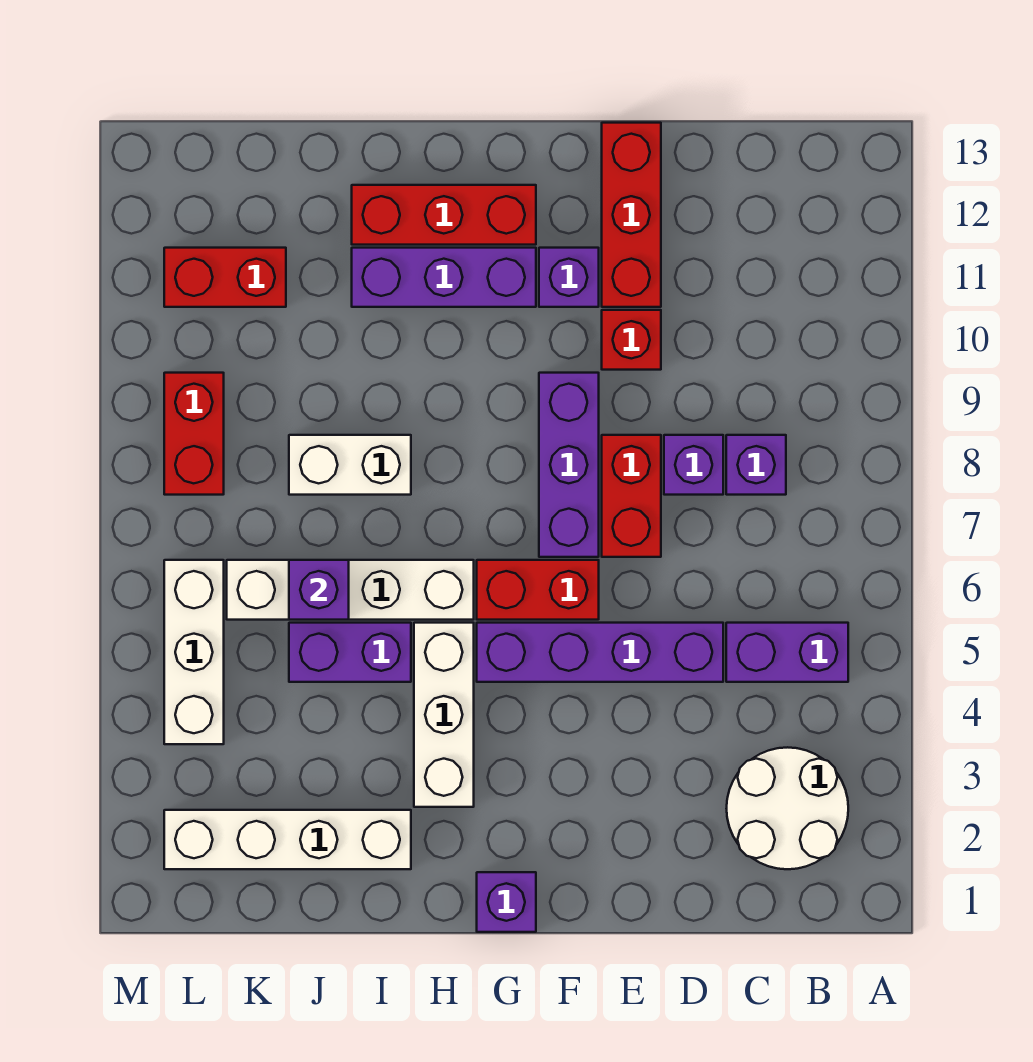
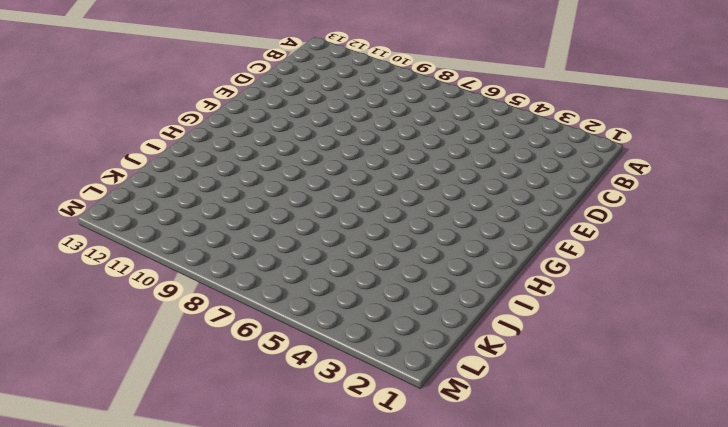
none -> white round brick B2:C3 level 1
none -> purple brick B5:C5 level 1
none -> purple brick C8 level 1

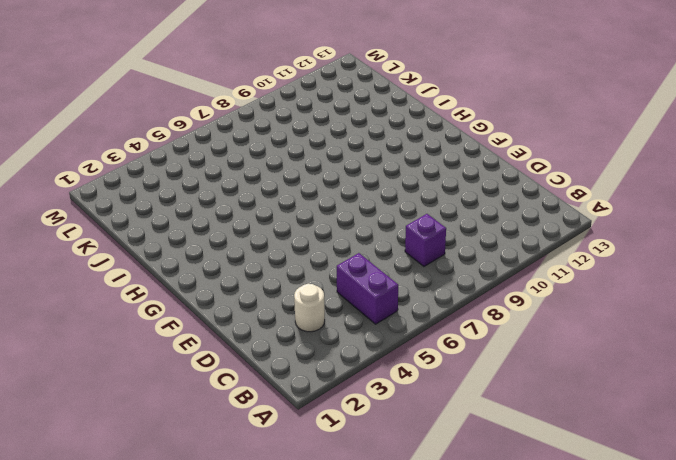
white round brick C3 level 1 -> white round brick B2:C3 level 1
none -> purple brick D5:G5 level 1
none -> purple brick D8 level 1
none -> red brick E7:E8 level 1

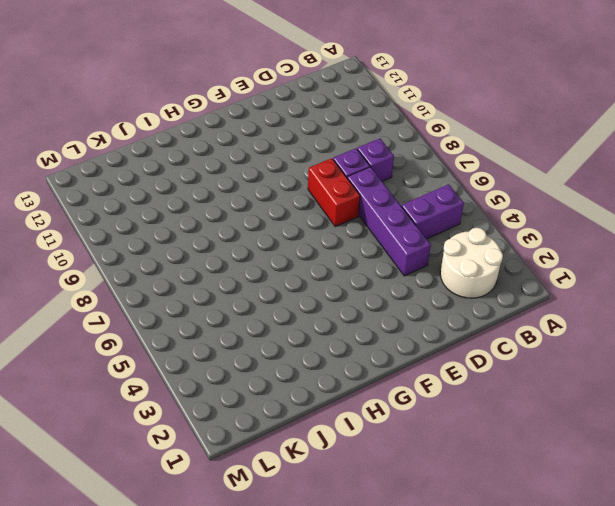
purple brick D4:D7 level 1 -> purple brick D5:G5 level 1
none -> red brick E10 level 1
none -> red brick E11:E13 level 1
none -> red brick F6:G6 level 1

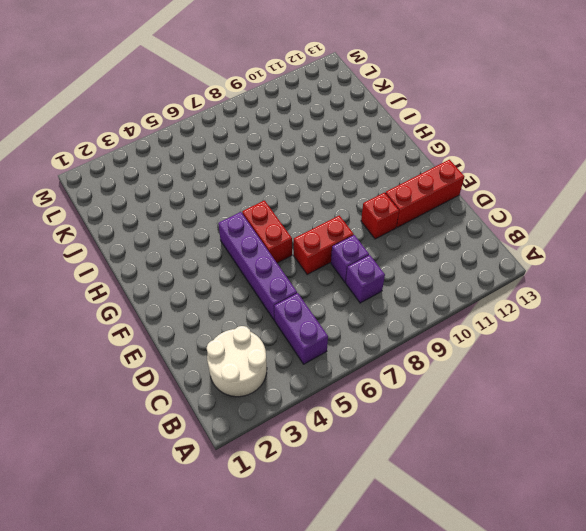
none -> purple brick F7:F9 level 1
none -> purple brick F11 level 1
none -> purple brick G1 level 1

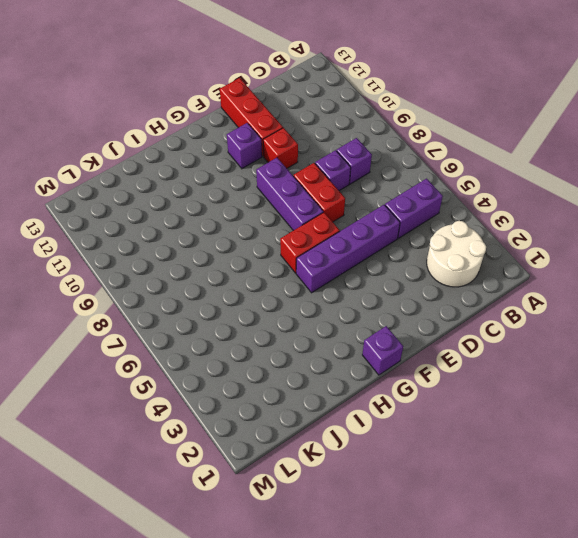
none -> purple brick G11:I11 level 1
none -> red brick G12:I12 level 1
none -> white brick H3:H5 level 1

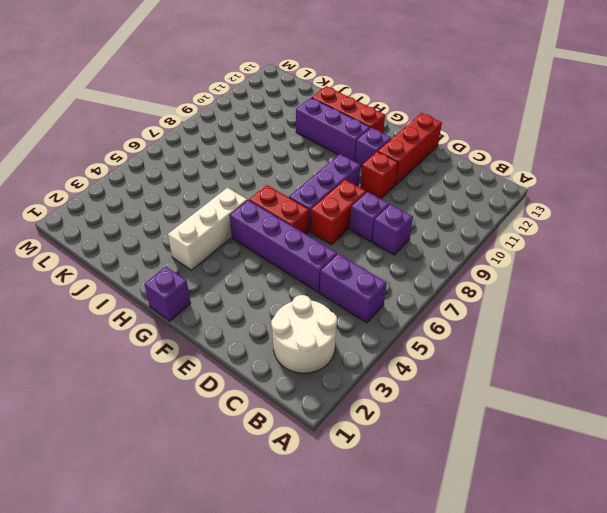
none -> white brick H6:K6 level 1
none -> white brick I2:L2 level 1
none -> purple brick I5:J5 level 1

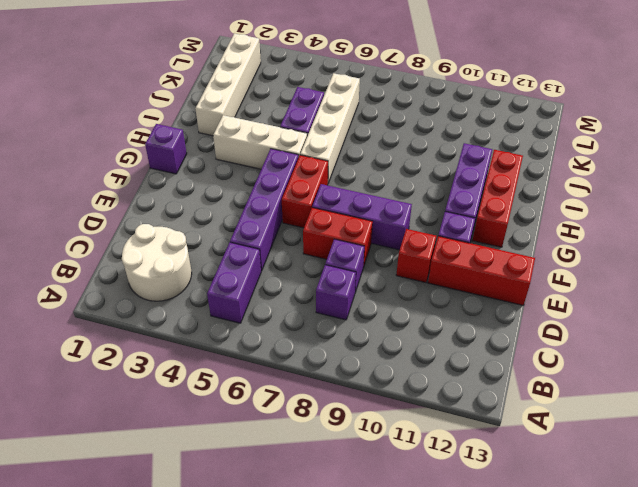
none -> white brick I8:J8 level 1
none -> red brick K11:L11 level 1
none -> white brick L4:L6 level 1

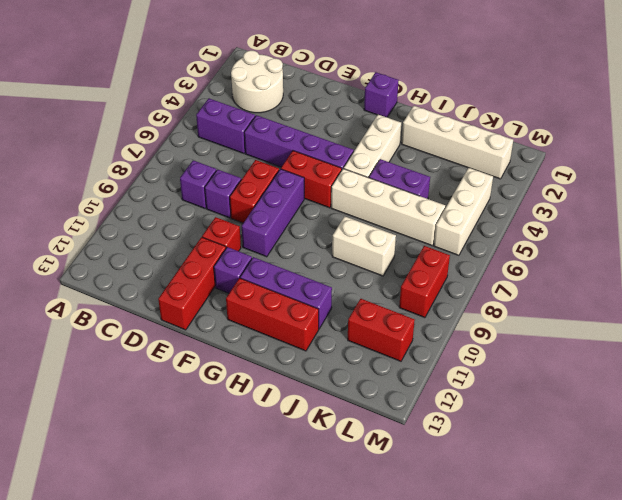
none -> purple brick J6 level 2

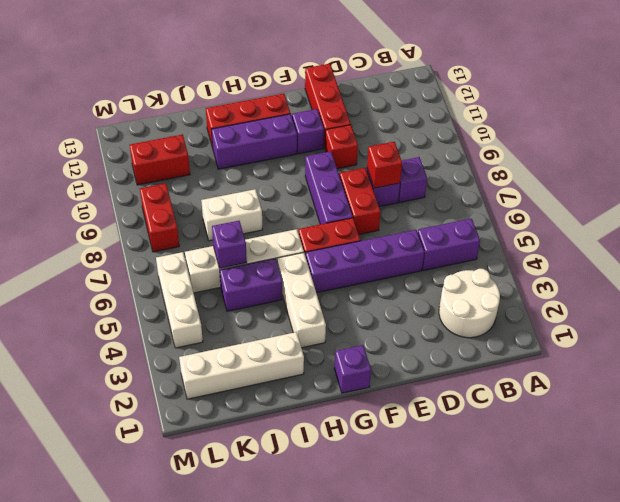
red brick D8 level 2 -> none

